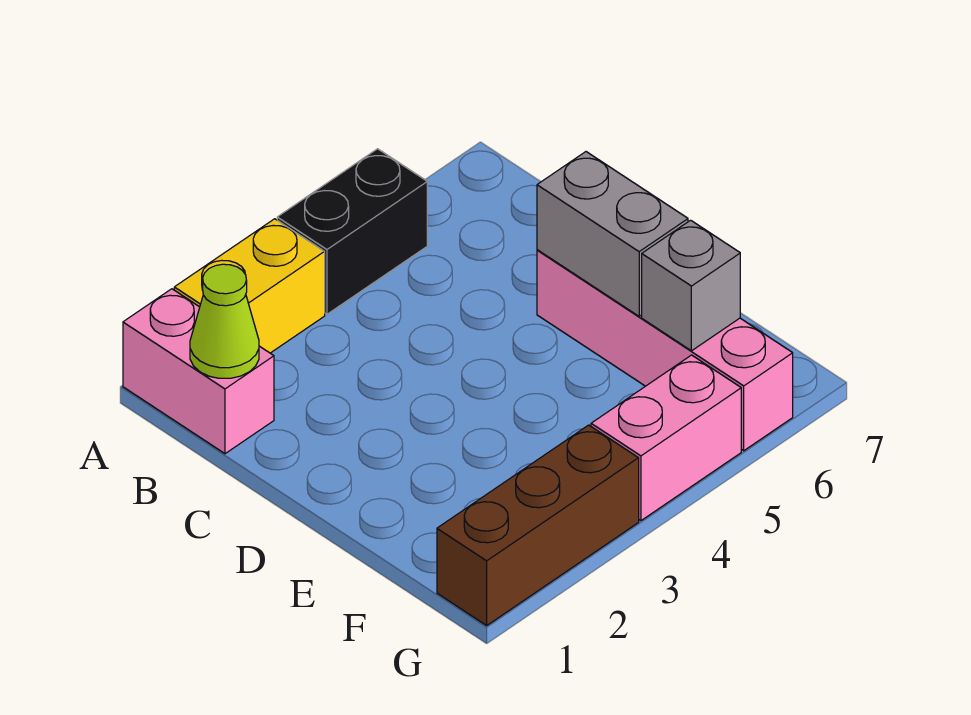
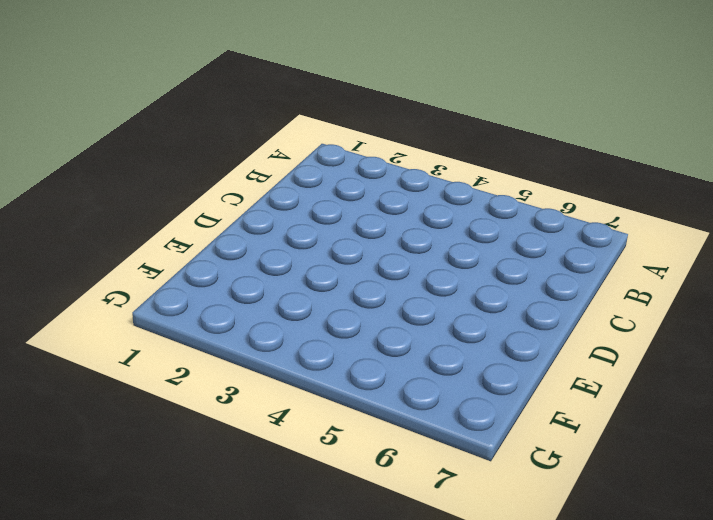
none -> pink brick A1:B1 level 1
none -> yellow brick A2:A3 level 1

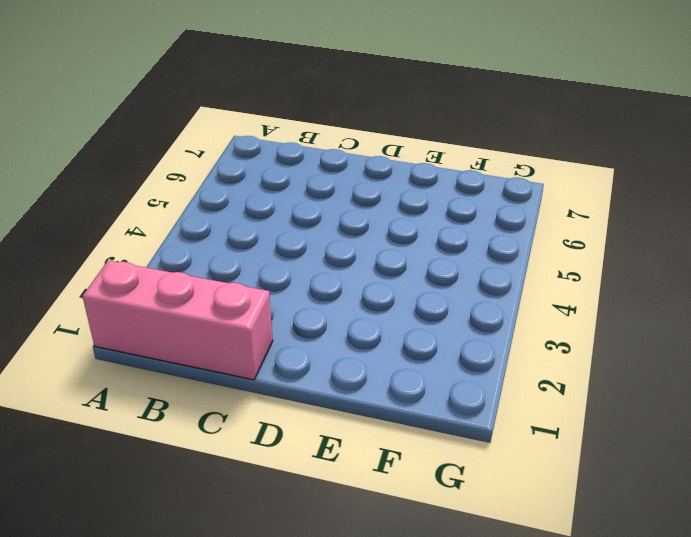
pink brick A1:C1 level 1 -> pink brick A1:B1 level 1
none -> yellow brick A2:A3 level 1
none -> black brick A4:A5 level 1

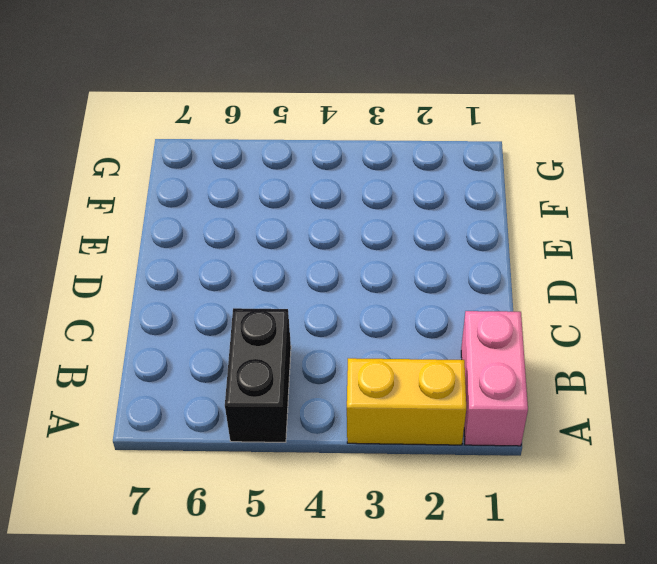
black brick A5:B5 level 1 -> black brick A4:A5 level 1
none -> pink brick D6:G6 level 1
none -> brown brick G1:G3 level 1

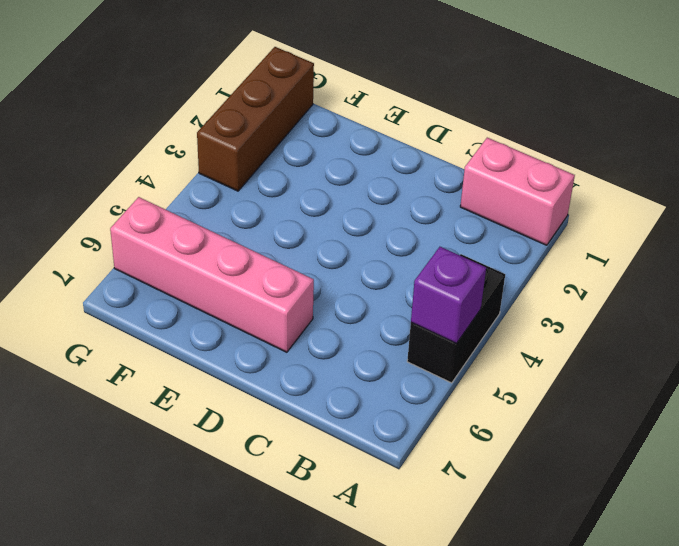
purple brick A5 level 2 -> none
none -> yellow brick A2:A3 level 1
none -> pink brick G4:G5 level 1

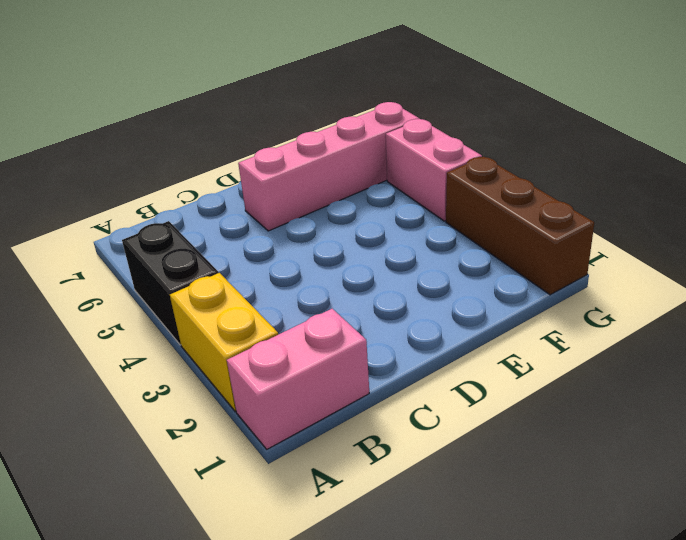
none -> lime cone B1 level 2
none -> grey brick D6:E6 level 2

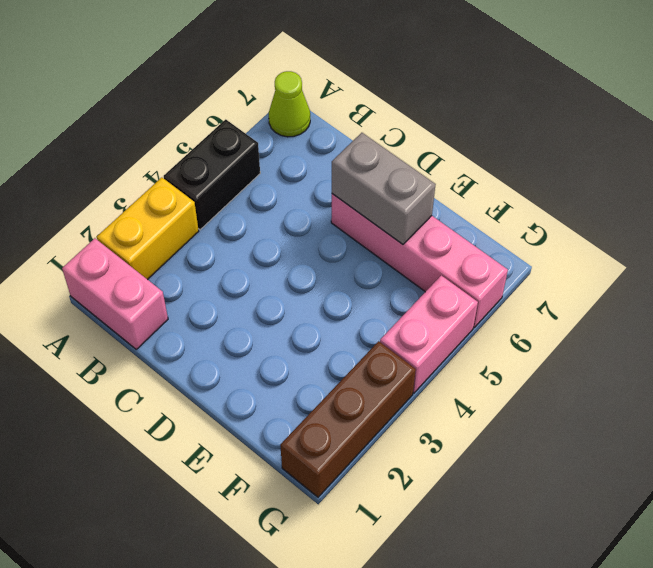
lime cone A7 level 1 -> lime cone B1 level 2
none -> grey brick F6 level 2

